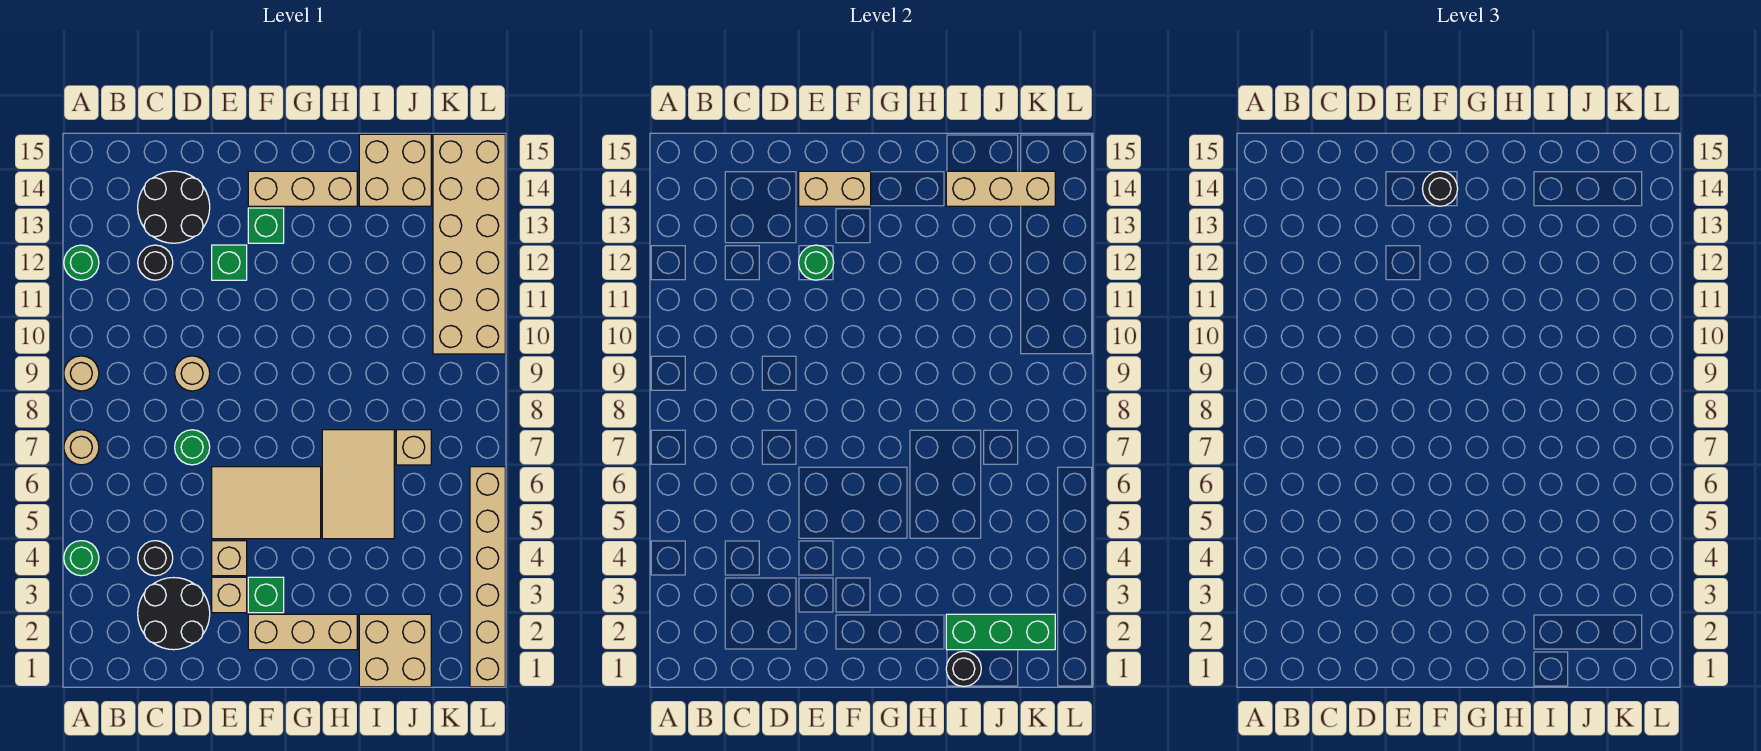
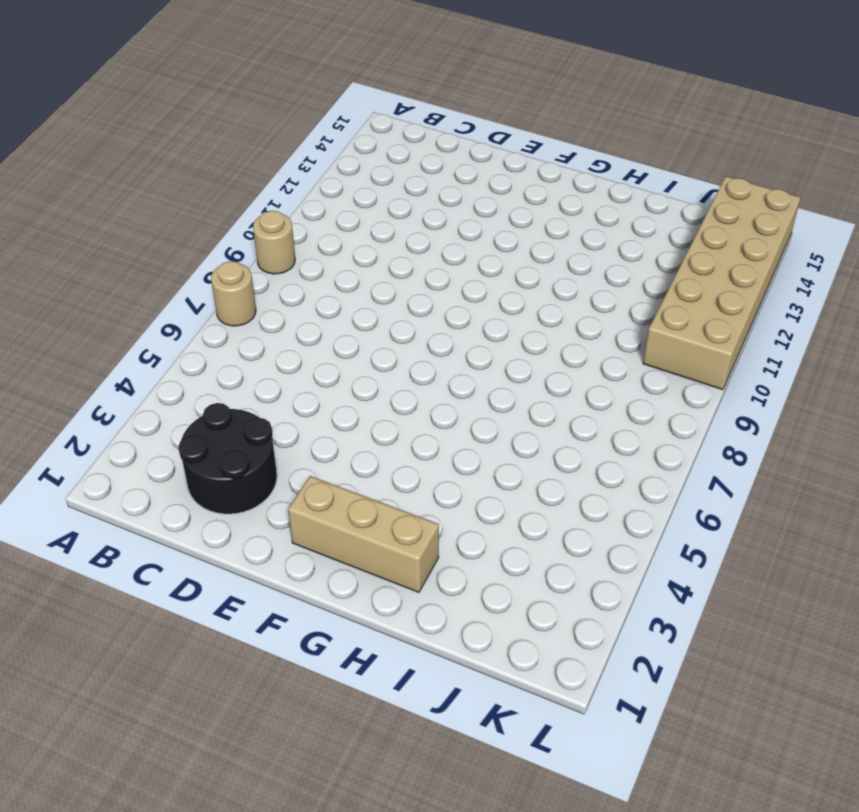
none -> green round brick A4 level 1
none -> green round brick A12 level 1
none -> black round brick C4 level 1
none -> black round brick C12 level 1

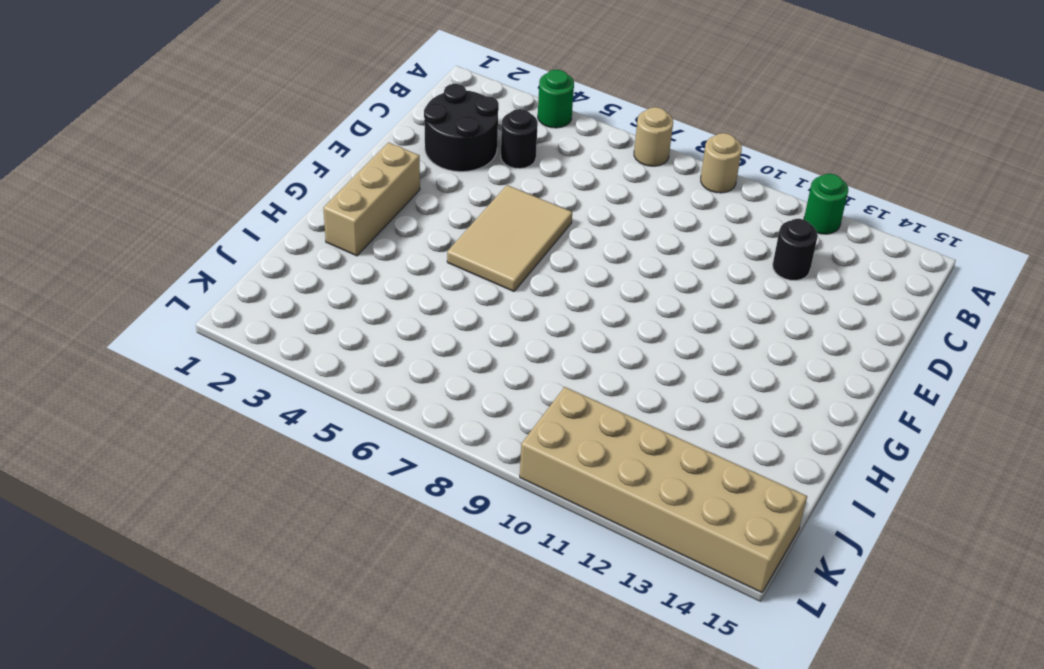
none -> black round brick C13:D14 level 1
none -> green round brick D7 level 1
none -> tan round brick D9 level 1
none -> tan brick E3 level 1

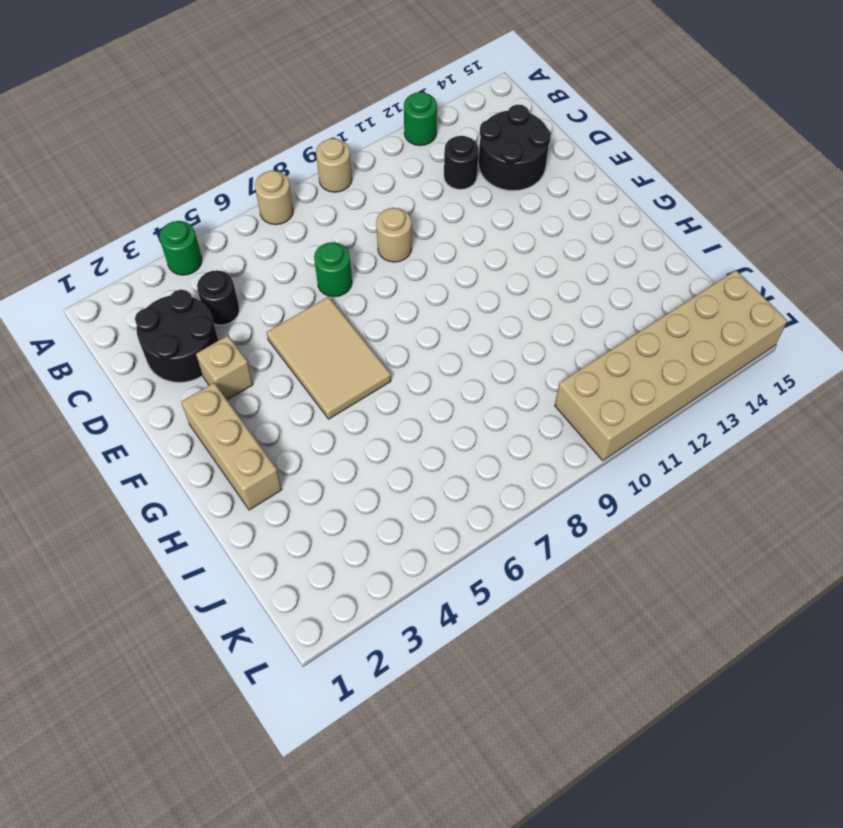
none -> tan brick E4 level 1
none -> green brick E12 level 1
none -> green brick F3 level 1
none -> green brick F13 level 1

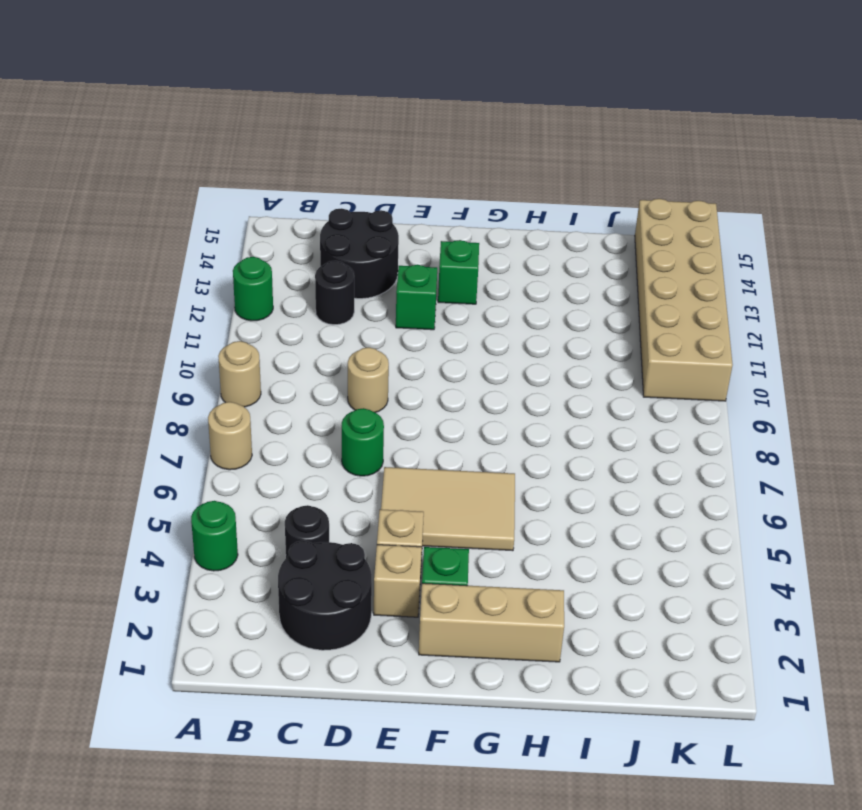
none -> tan brick F14:H14 level 1
none -> tan tile H5:I7 level 1
none -> tan brick I1:J2 level 1
none -> tan brick I14:J15 level 1

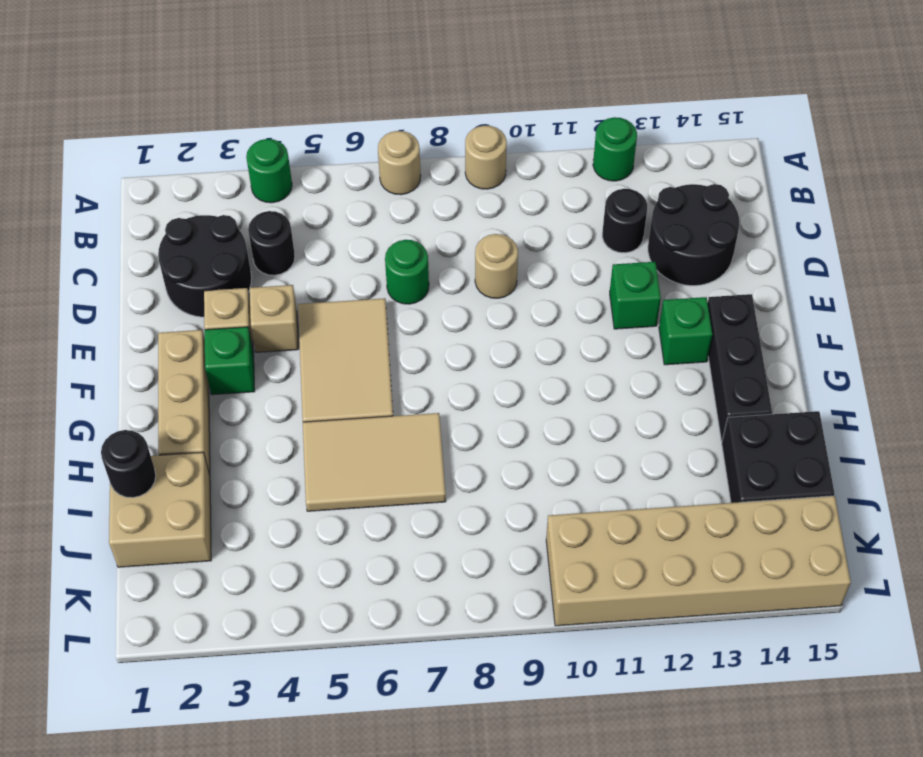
black brick F14:H14 level 1 -> tan brick F14:H14 level 1
black brick I14:J15 level 1 -> tan brick I14:J15 level 1
none -> tan brick J7 level 1
none -> tan brick L1:L6 level 1
none -> green round brick E12 level 2
none -> tan brick E14:F14 level 2

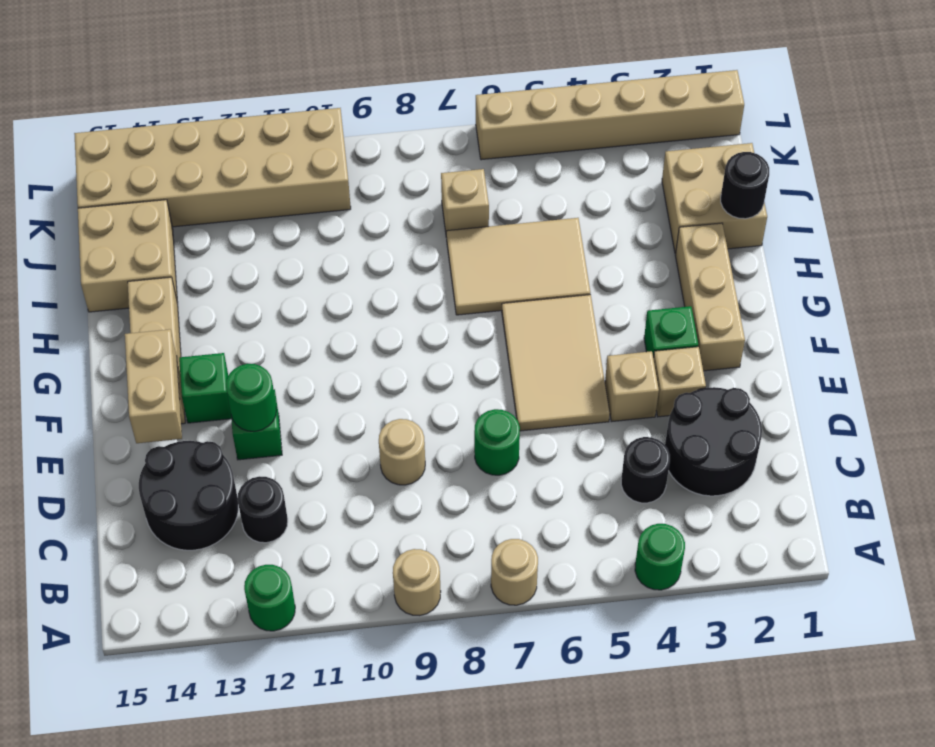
none -> green brick I2:K2 level 2
none -> tan brick I14:K14 level 2
none -> black round brick F14 level 3

